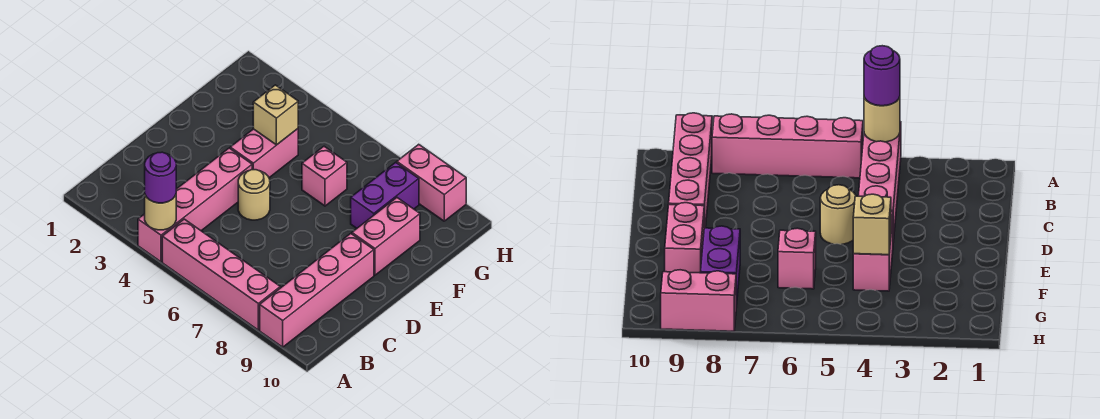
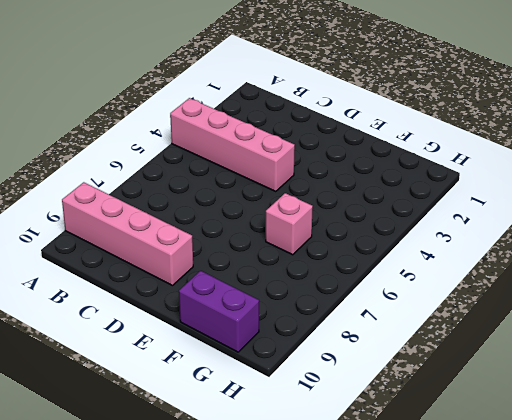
purple brick F10:G10 level 1 -> purple brick F8:G8 level 1
none -> pink brick A5:A8 level 1
none -> tan round brick D5 level 1
none -> pink brick E4:F4 level 1

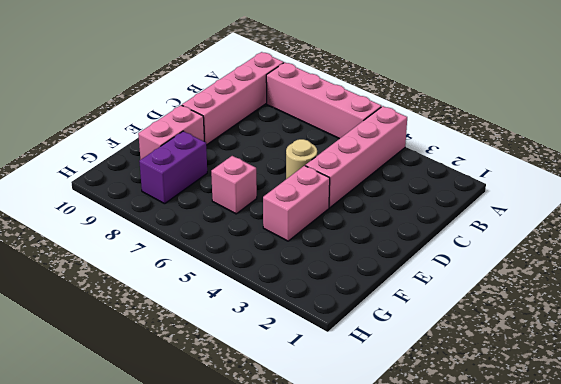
none -> pink brick H8:H9 level 1
none -> tan round brick A4 level 2
none -> tan brick F4 level 2

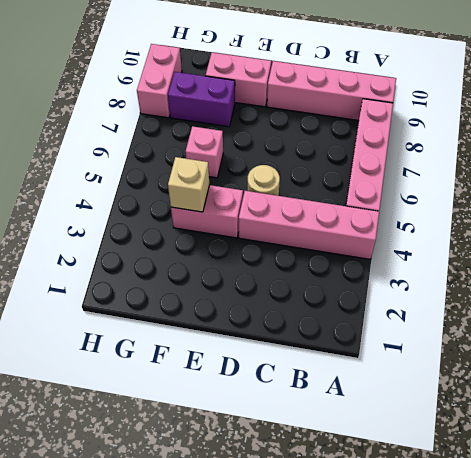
none -> tan round brick A4 level 2
none -> purple round brick A4 level 3

